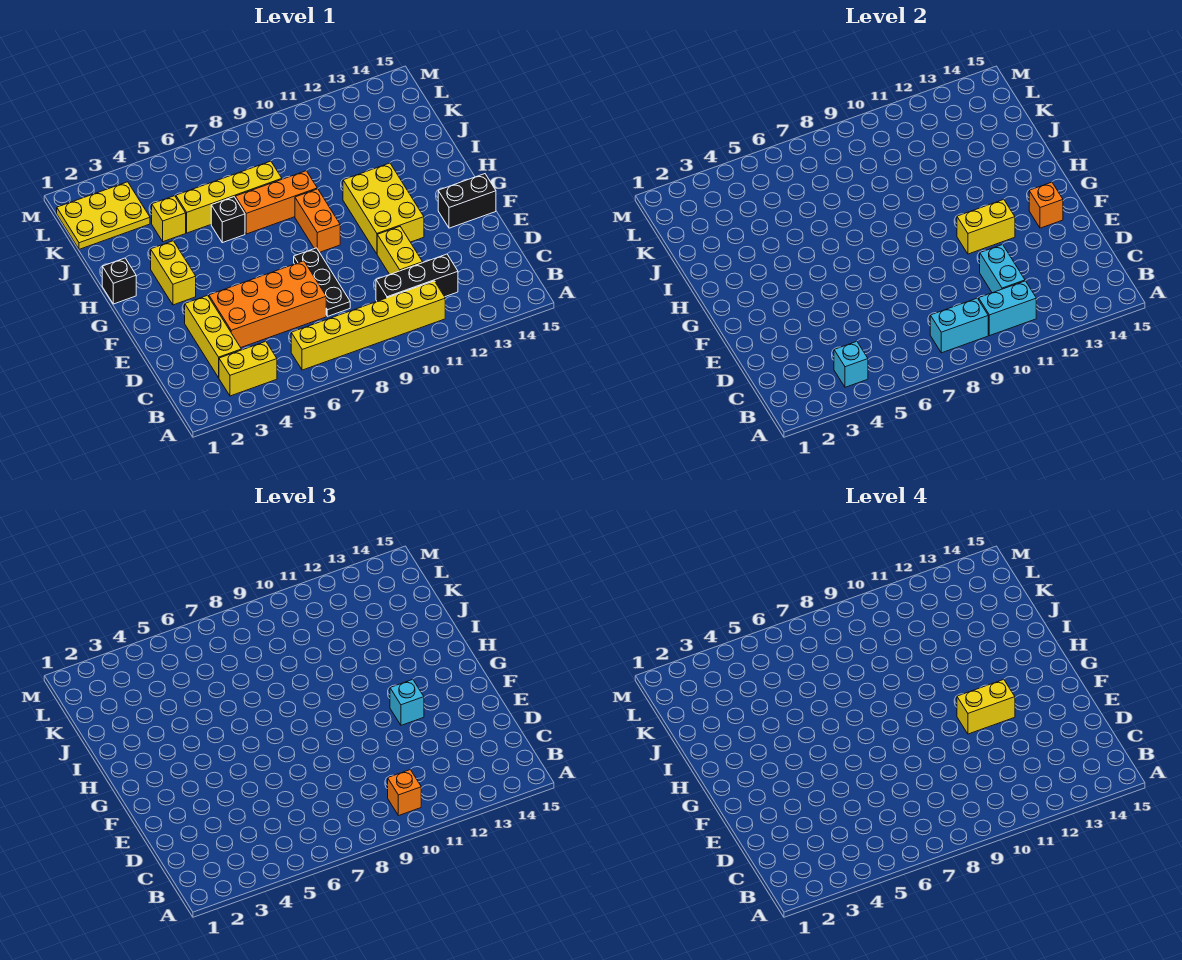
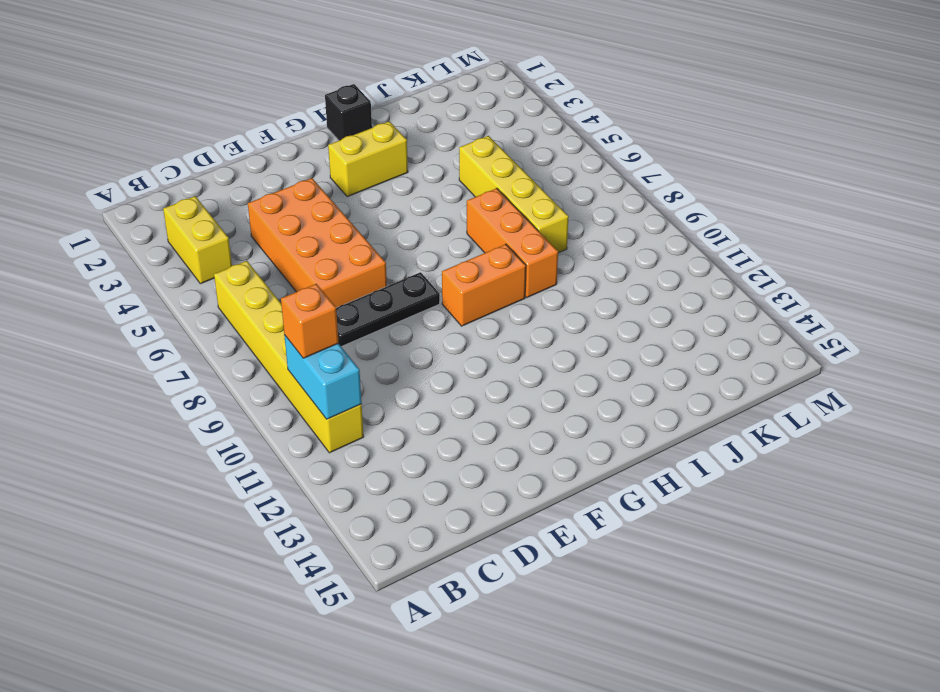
none -> yellow brick C3:E3 level 1
none -> black brick C10:C12 level 1
none -> yellow brick D11:E11 level 1

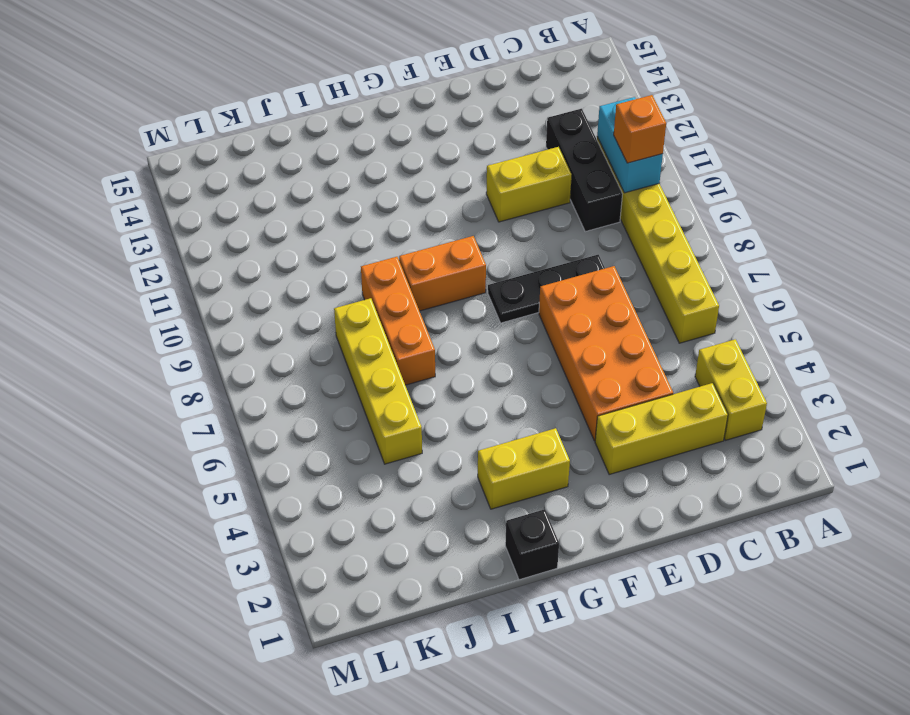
none -> yellow brick F11:H12 level 1
none -> black brick F14:F15 level 1
none -> black brick I6 level 1

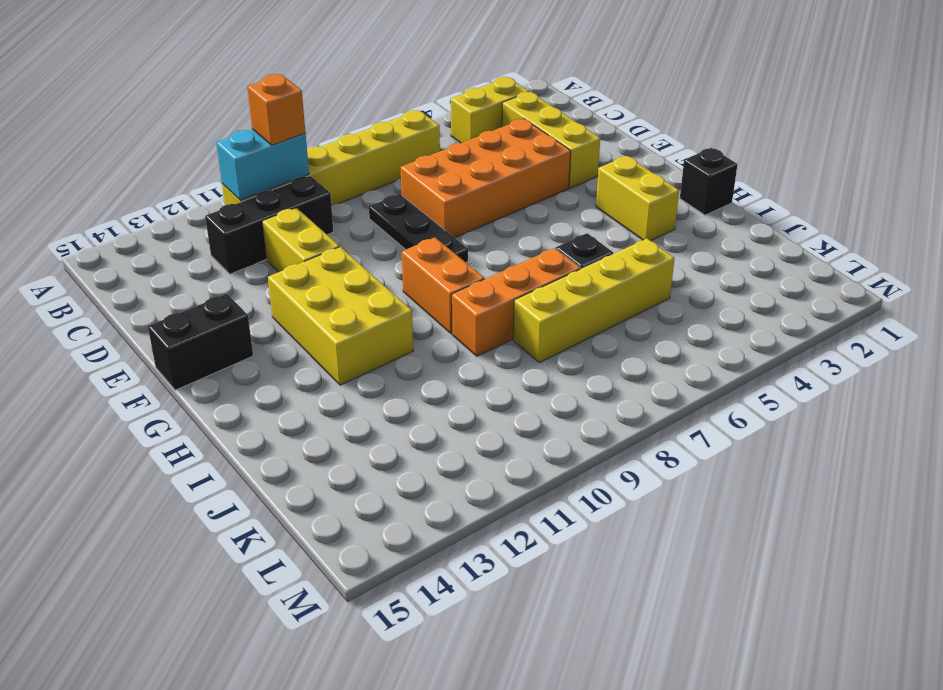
none -> yellow brick J4 level 1
none -> yellow plate K1:L3 level 1
none -> cyan brick B4 level 2

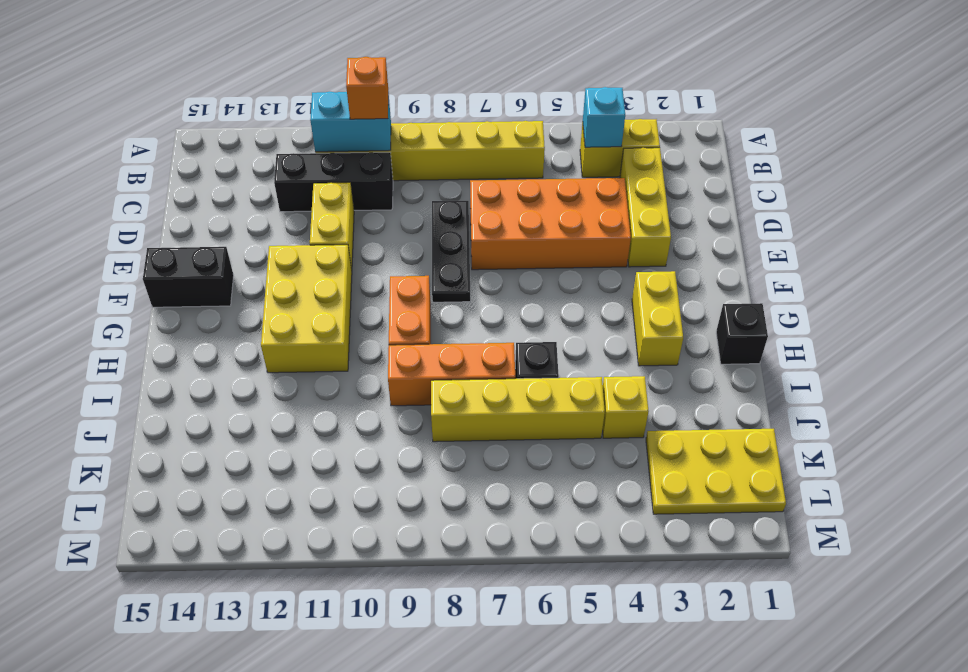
none -> cyan brick B8:B9 level 2
none -> cyan brick C11:D11 level 2
none -> yellow brick F11:F12 level 2

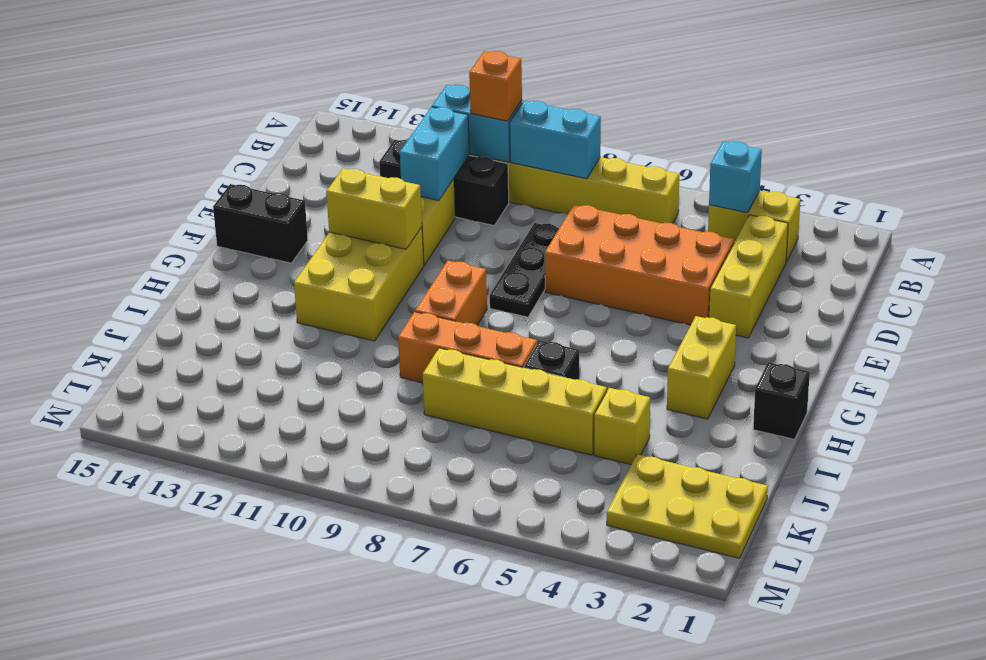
none -> orange brick F14 level 2
none -> cyan brick F12 level 3
none -> yellow brick F11:F12 level 4

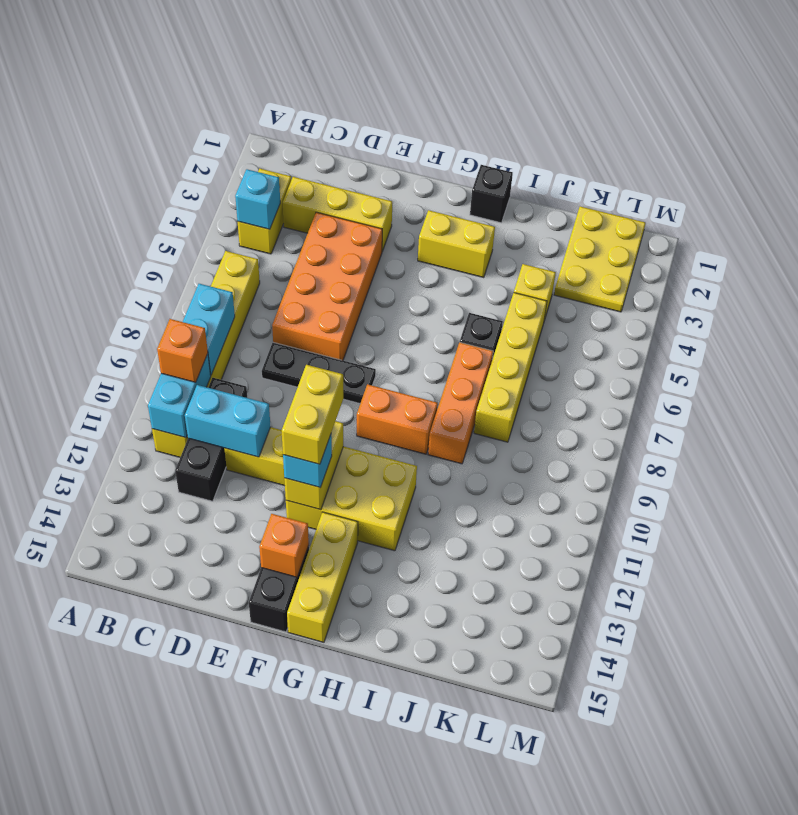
yellow brick G13:G15 level 1 -> none

